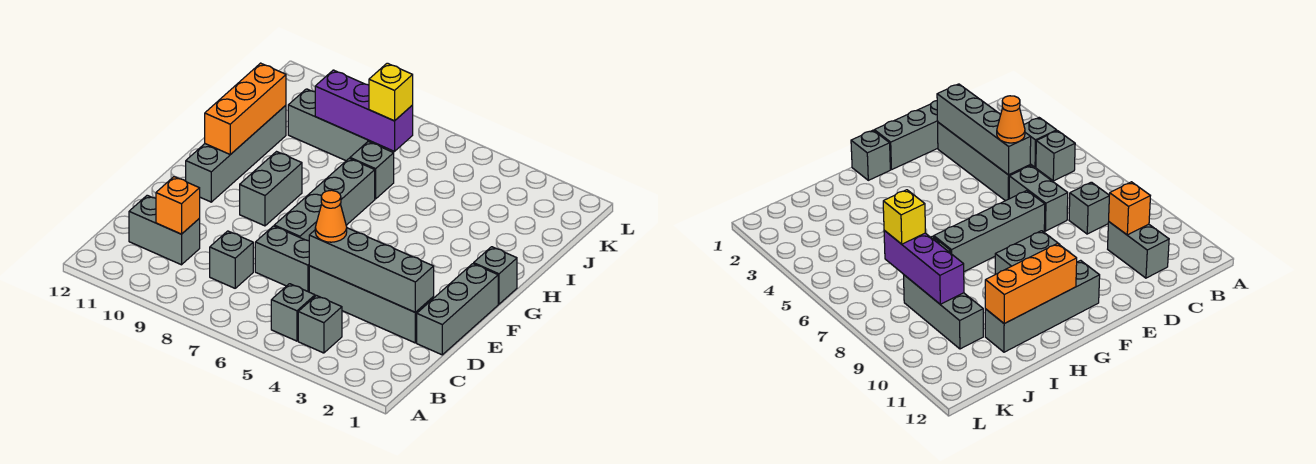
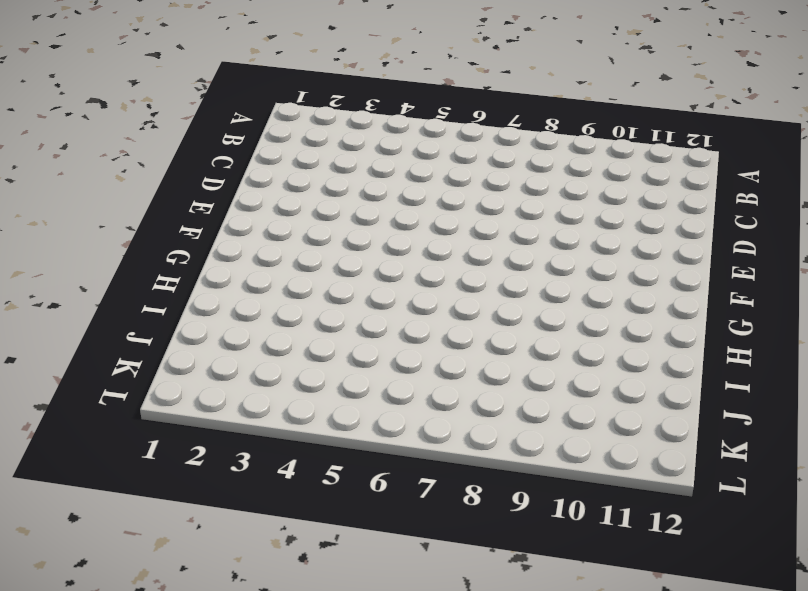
none -> grey brick B4 level 1
none -> grey brick B5 level 1
none -> grey brick C8 level 1

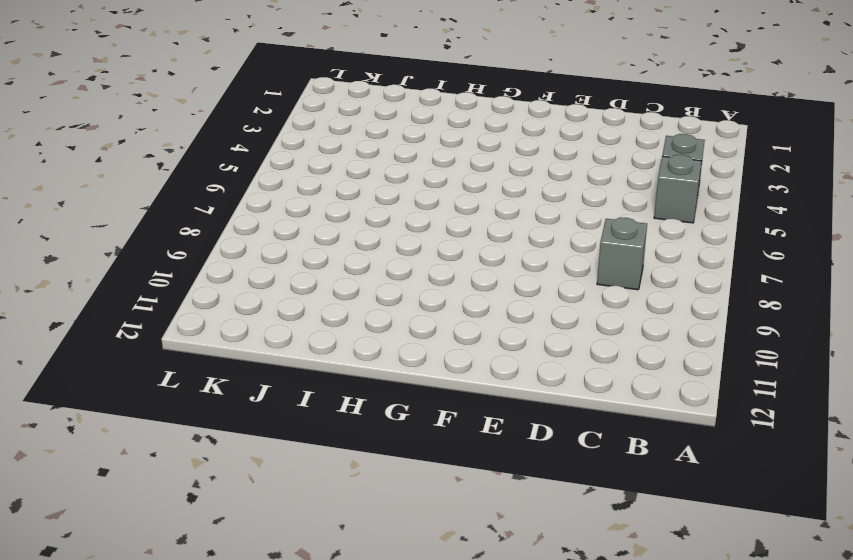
none -> grey brick C10:C11 level 1
none -> grey brick D1:F1 level 1
none -> grey brick D2:D5 level 1

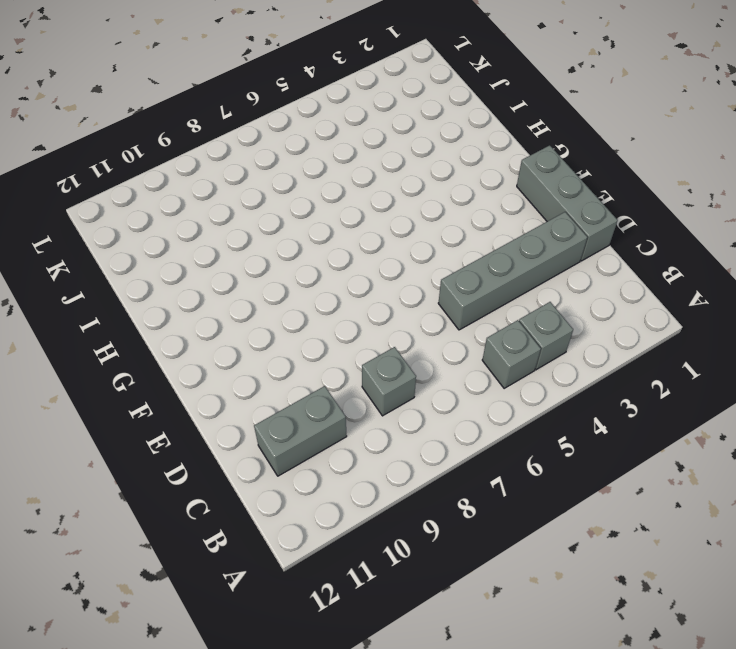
none -> grey brick D6:D7 level 1
none -> grey brick E7:H7 level 1
none -> grey brick F9:G9 level 1

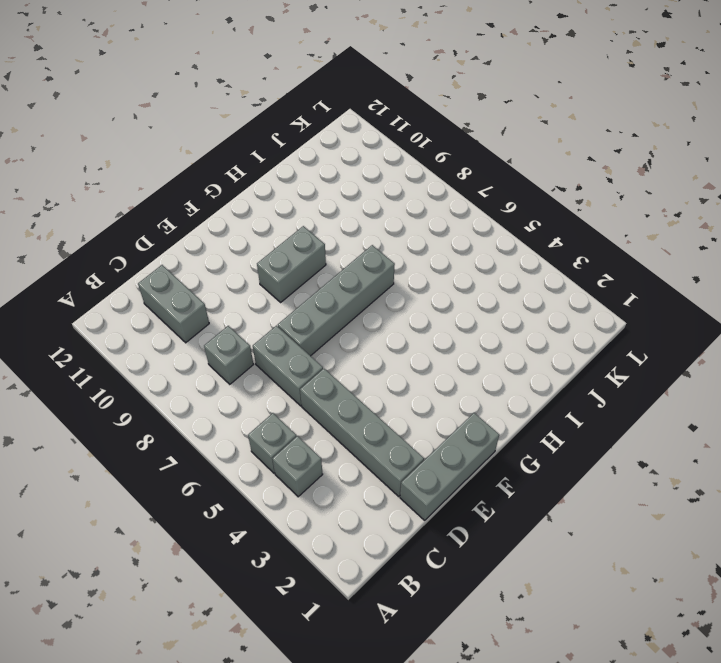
none -> grey brick F11:I11 level 1
none -> grey brick G1 level 1
none -> grey brick I7 level 1

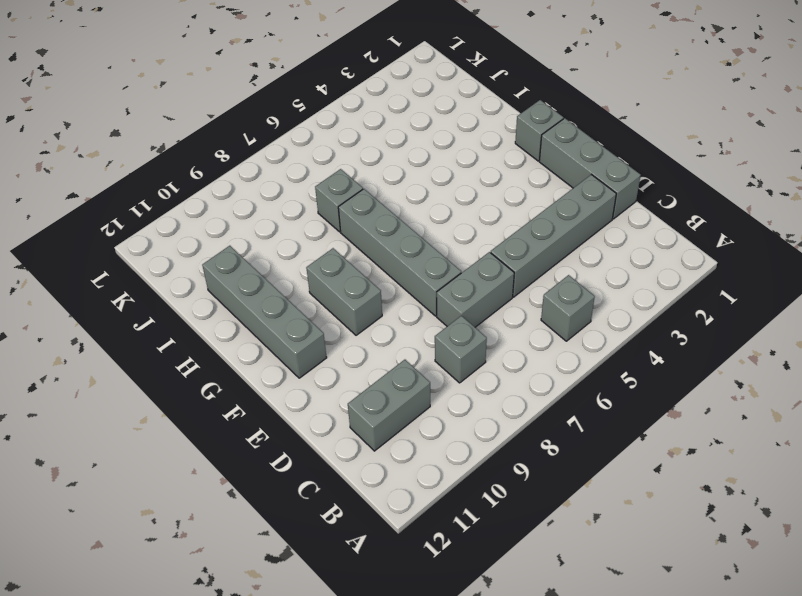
none -> grey brick B4 level 1
none -> grey brick J8:J10 level 1
none -> orange brick C10 level 2

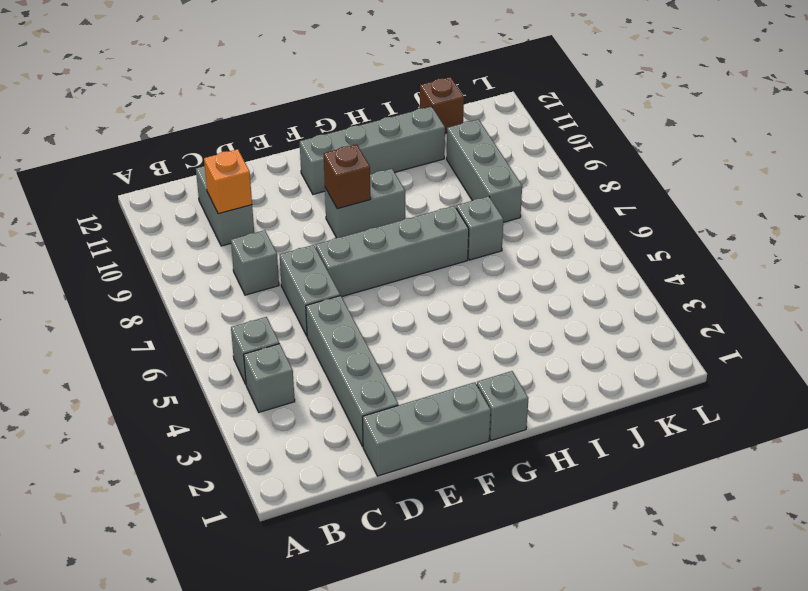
brown brick F9 level 2 -> none
brown brick J12 level 1 -> none
none -> grey brick D2:D5 level 2
none -> orange brick G11:I11 level 2
none -> purple brick J7:J9 level 2

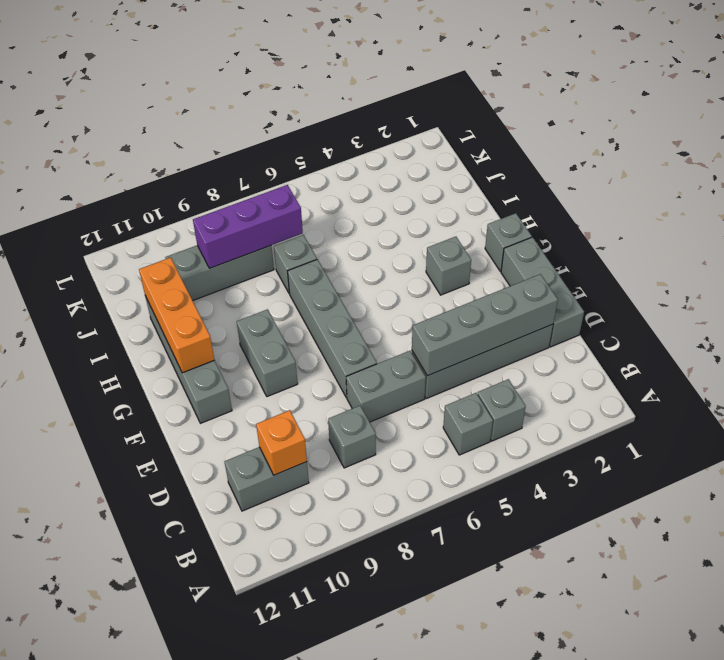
grey brick G3 level 1 -> none
none -> orange cone D5 level 3
none -> yellow brick J7 level 3

